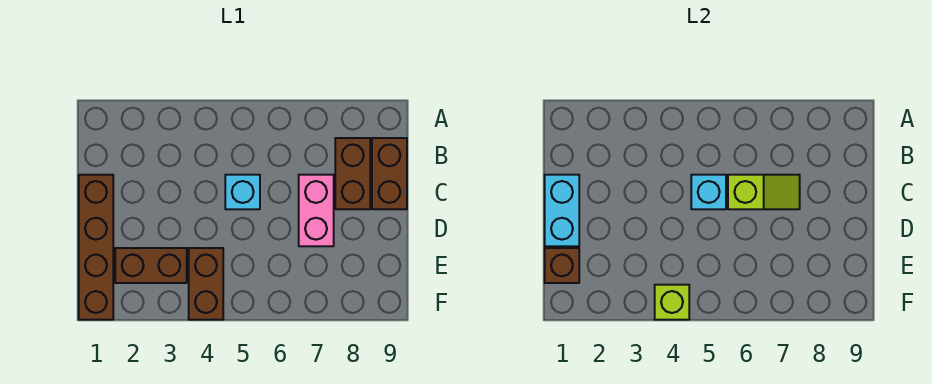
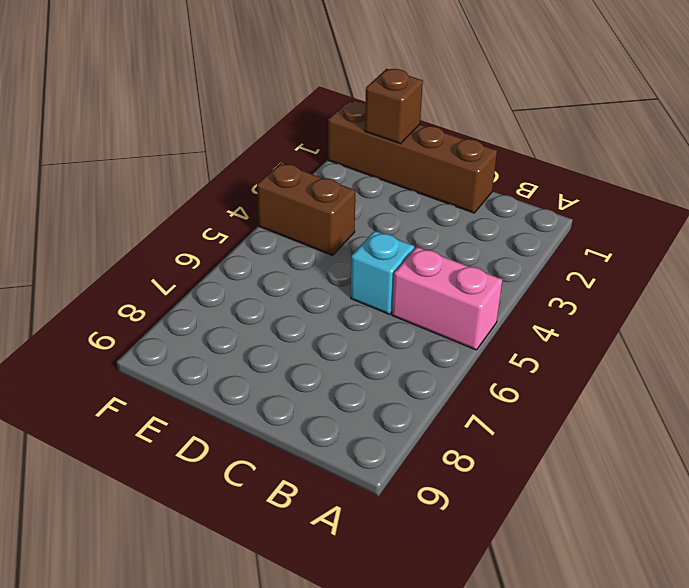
pink brick A5:B5 level 1 -> pink brick C7:D7 level 1
none -> brown brick B8:C8 level 1
none -> brown brick B9:C9 level 1
none -> brown brick E2:E3 level 1

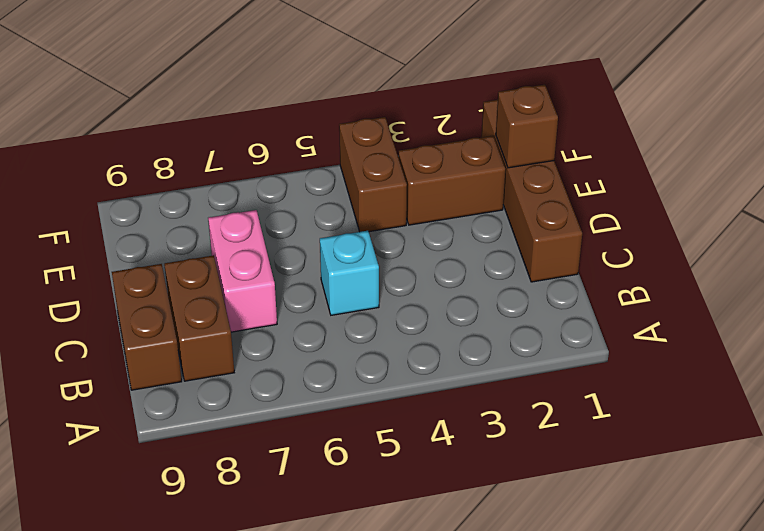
none -> cyan brick C1:D1 level 2
none -> cyan brick C5 level 2
none -> lime slope C6:C7 level 2 top 6

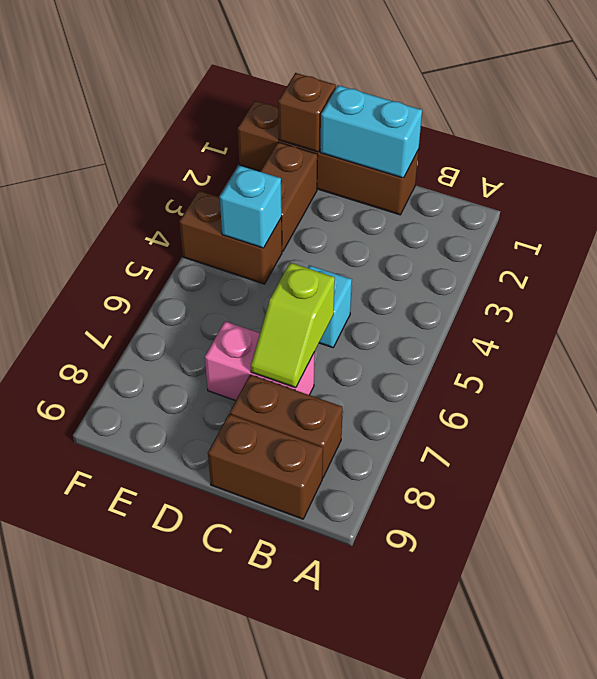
cyan brick E4 level 2 -> cyan brick C5 level 2
none -> lime brick F4 level 2

